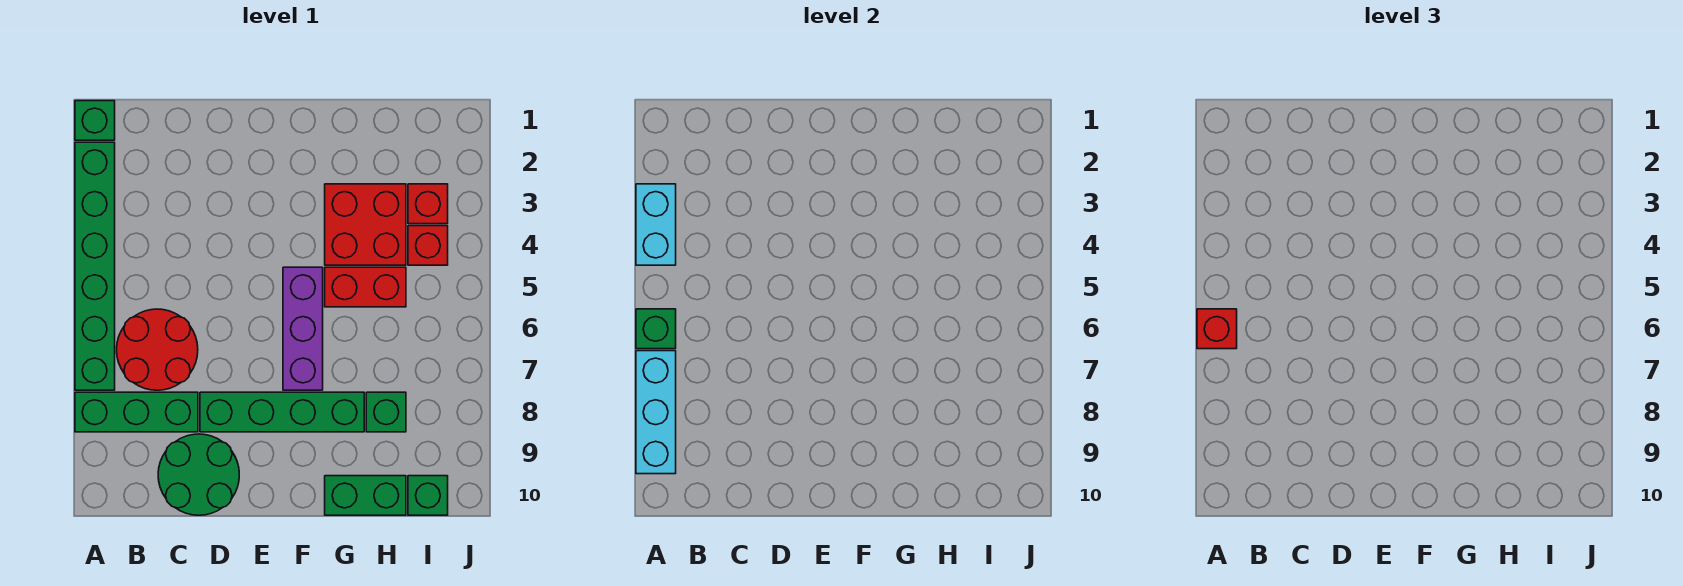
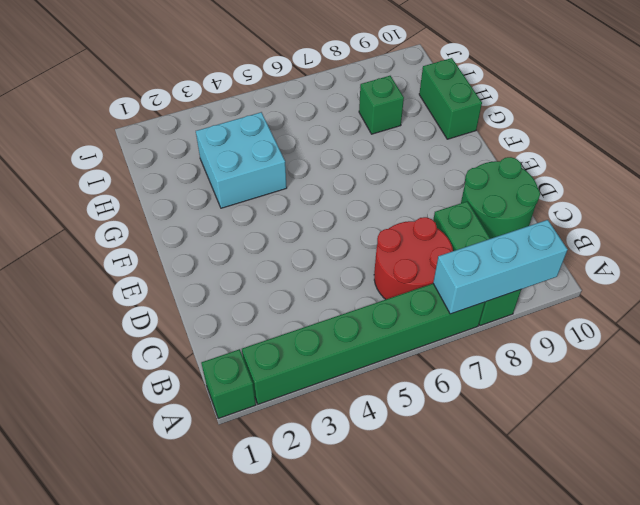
cyan brick G3:H4 level 1 -> red brick G3:H4 level 1
none -> green brick D8:G8 level 1
none -> purple brick F5:F7 level 1
none -> red brick G5:H5 level 1

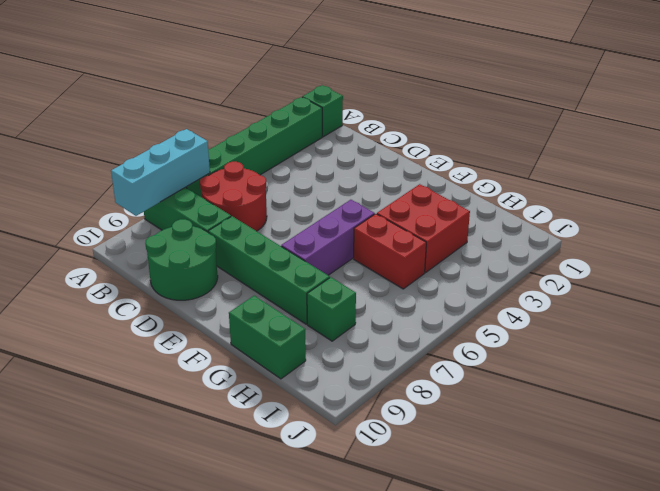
none -> red brick I3 level 1
none -> red brick I4 level 1
none -> green brick I10 level 1

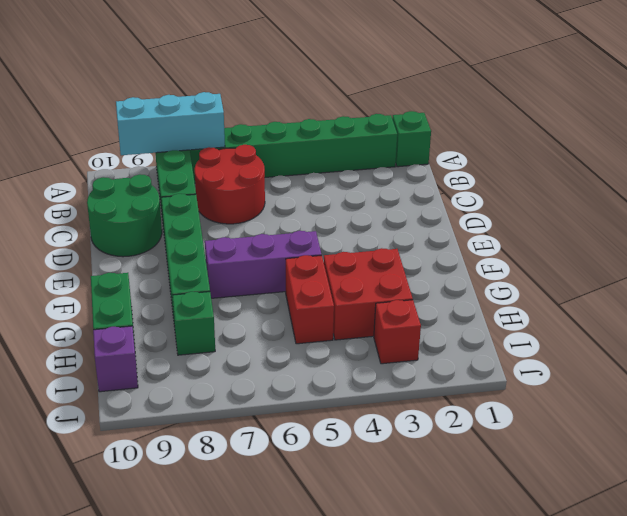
purple brick I10 level 1 -> green brick I10 level 1
none -> red brick I4 level 1
none -> cyan brick A3:A4 level 2
none -> green brick A6 level 2

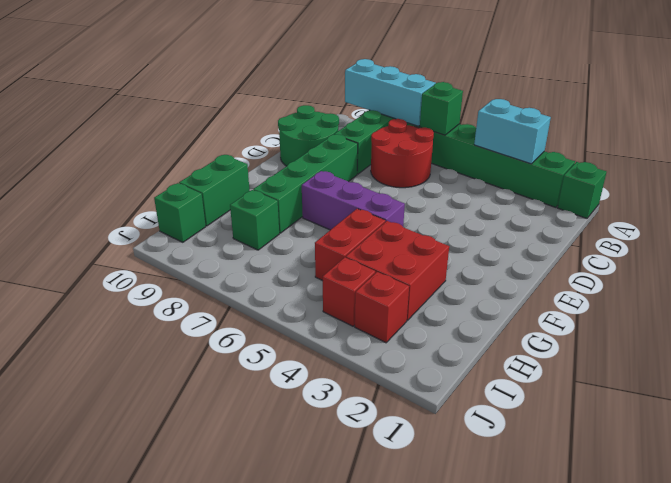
none -> red brick A6 level 3

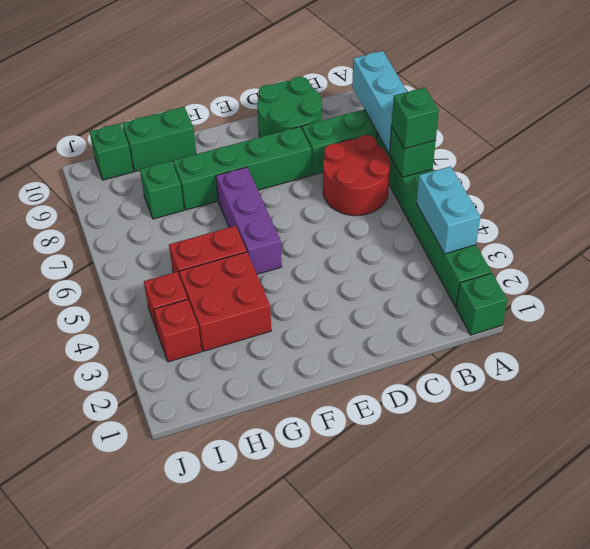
green brick A6 level 3 -> red brick A6 level 3

